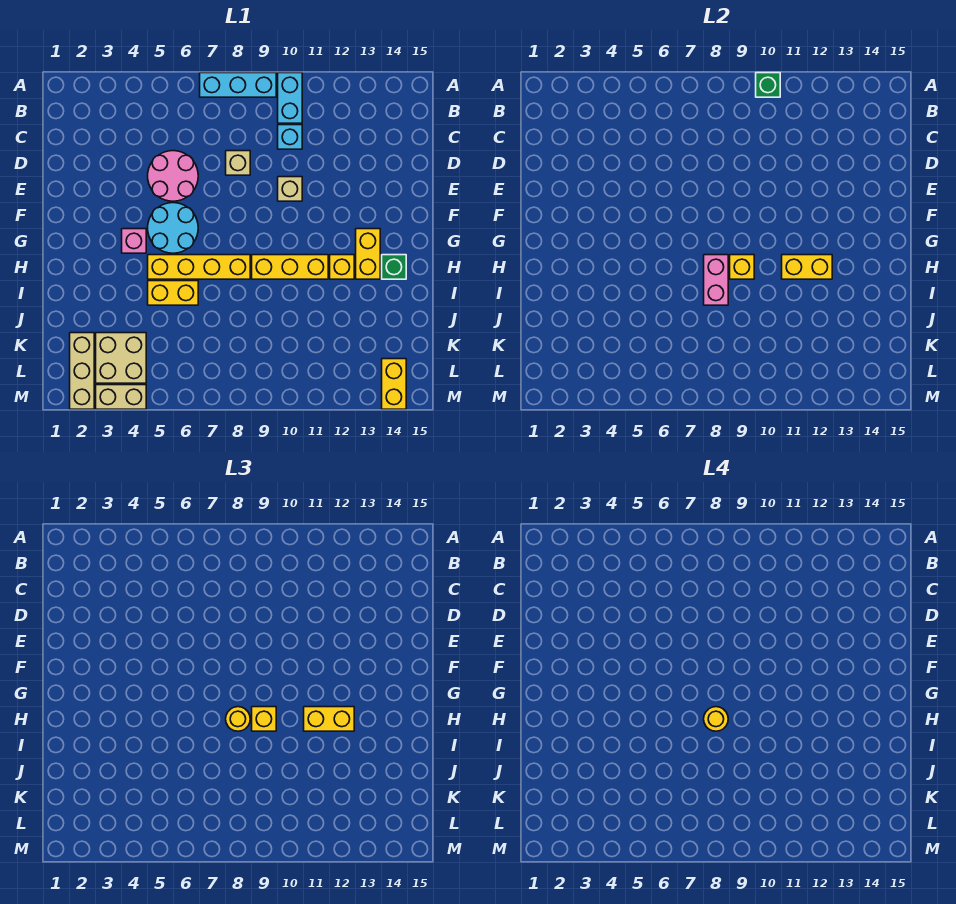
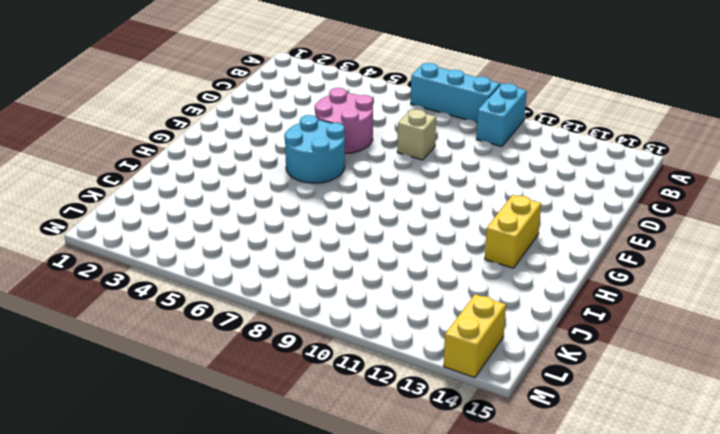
none -> cyan brick C10 level 1
none -> tan brick E10 level 1
none -> pink brick G4 level 1

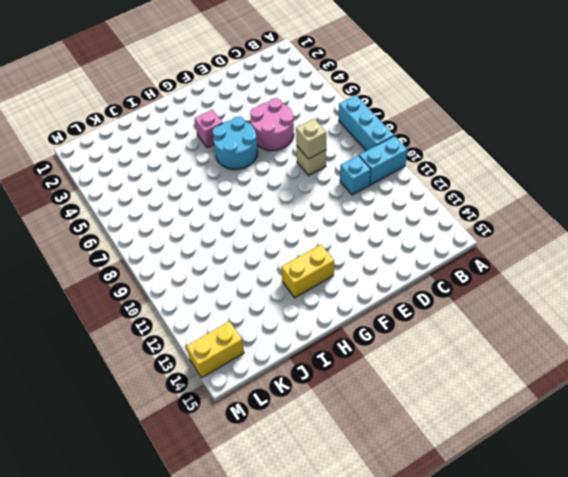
tan brick D8 level 2 -> tan brick E10 level 1
none -> yellow brick H5:H8 level 1
none -> yellow brick H9:H11 level 1
none -> yellow brick H12 level 1

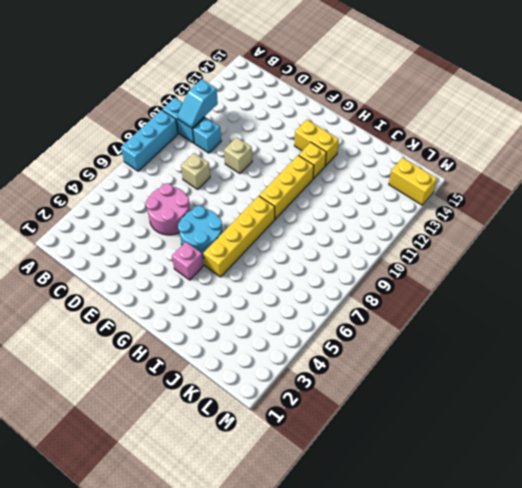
cyan slope B10:B11 level 2 top 11 -> none
none -> green brick H14 level 1
none -> yellow brick I5:I6 level 1
none -> tan brick K2:M2 level 1

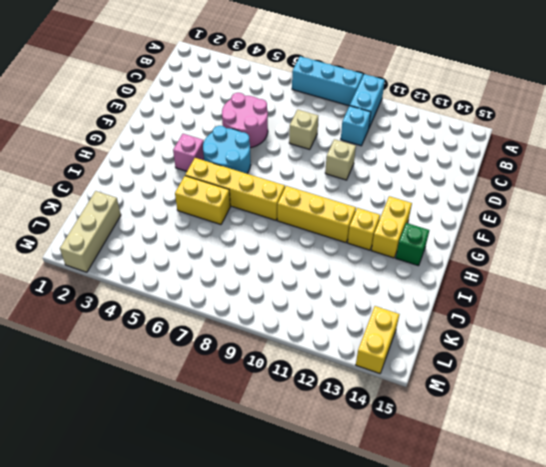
none -> tan brick K3:L4 level 1
none -> tan brick M3:M4 level 1
none -> green brick A10 level 2

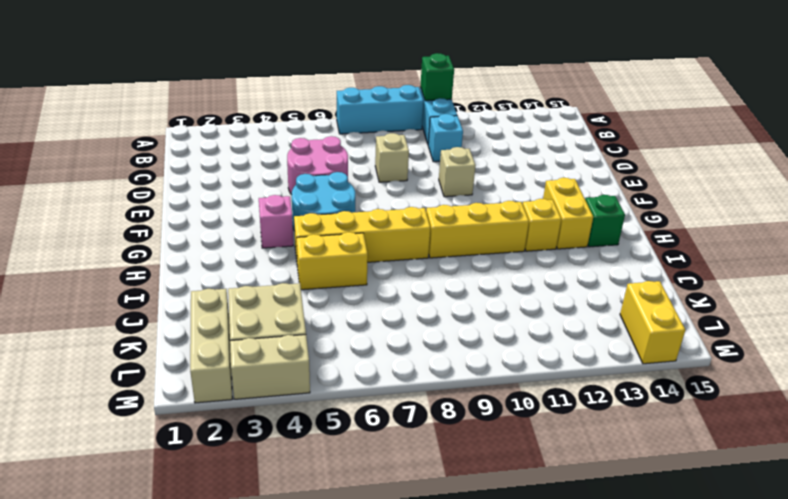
none -> pink brick H8:I8 level 2
none -> yellow brick H9 level 2
none -> yellow brick H11:H12 level 2

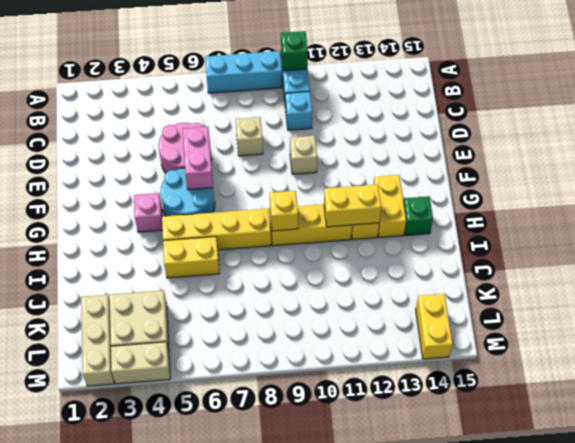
pink brick E6:F6 level 2 -> pink brick H8:I8 level 2
none -> yellow round brick H8 level 3
none -> yellow brick H9 level 3
none -> yellow brick H11:H12 level 3

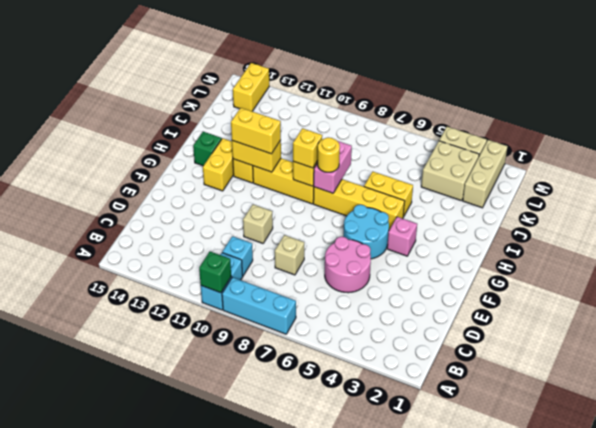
none -> yellow round brick H8 level 4

